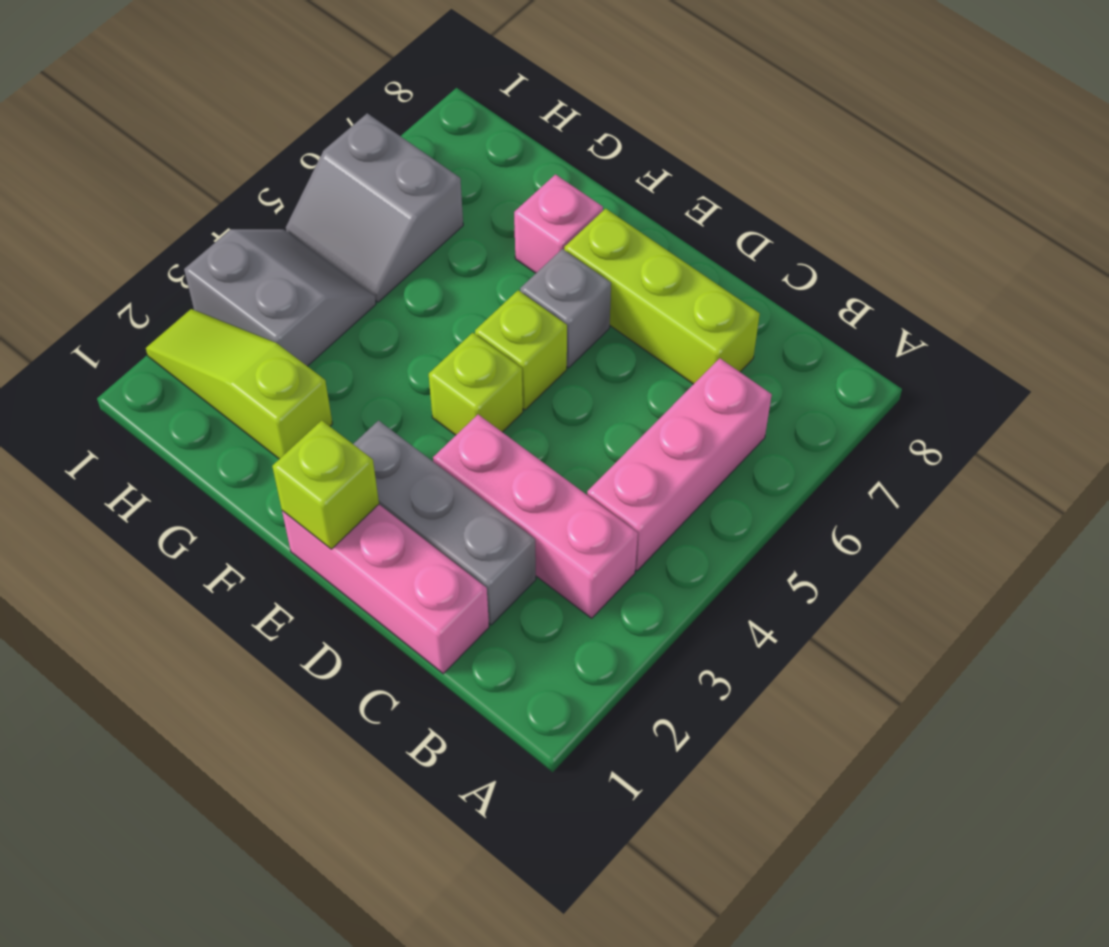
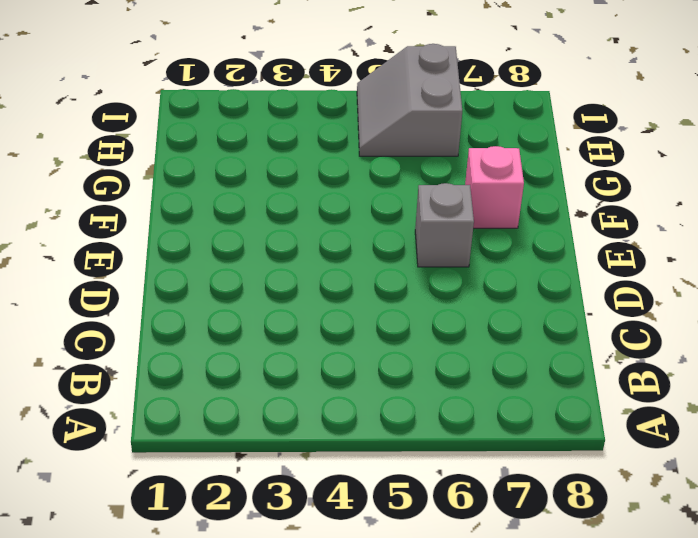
none -> pink brick B3:D3 level 1
none -> pink brick B4:B6 level 1
none -> pink brick C1:E1 level 1

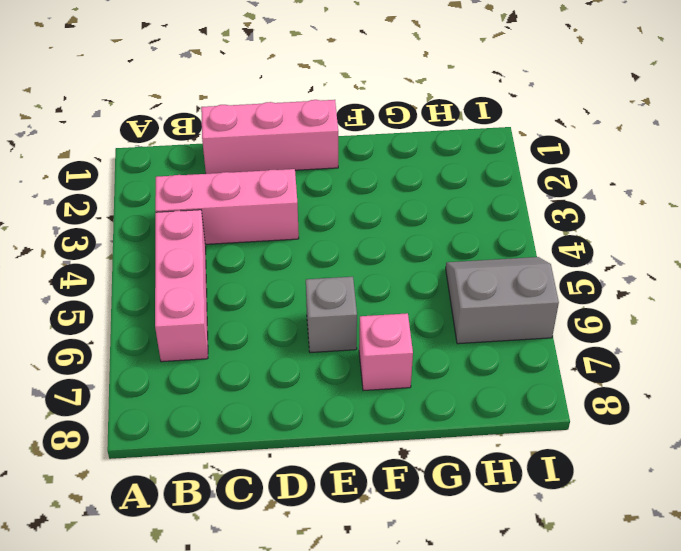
none -> grey brick C2:E2 level 1
none -> lime brick C7:E7 level 1
none -> lime brick E4 level 1

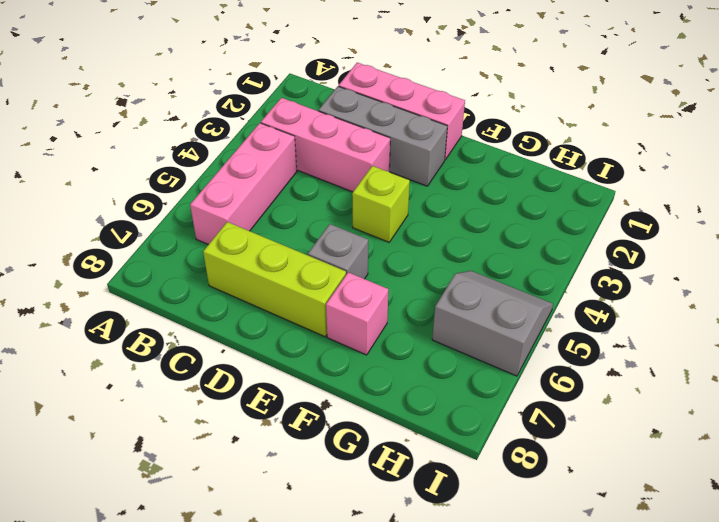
none -> lime brick E5 level 1
none -> lime slope G2:I2 level 1 top G
none -> grey slope H3:I4 level 1 top 3

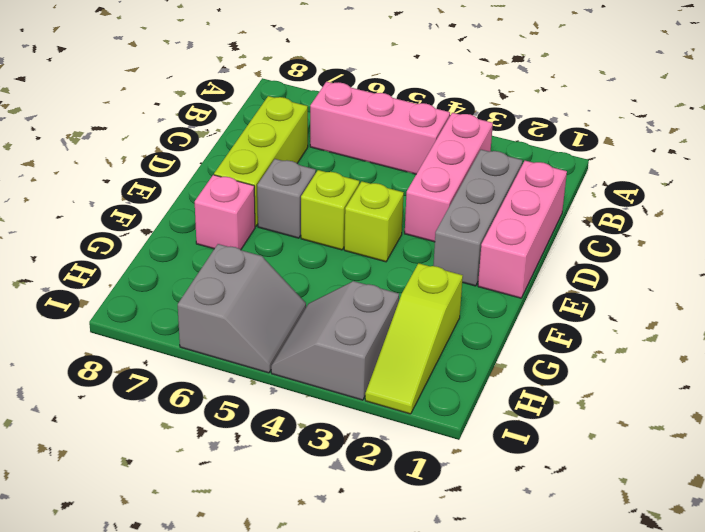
none -> lime brick E1 level 2

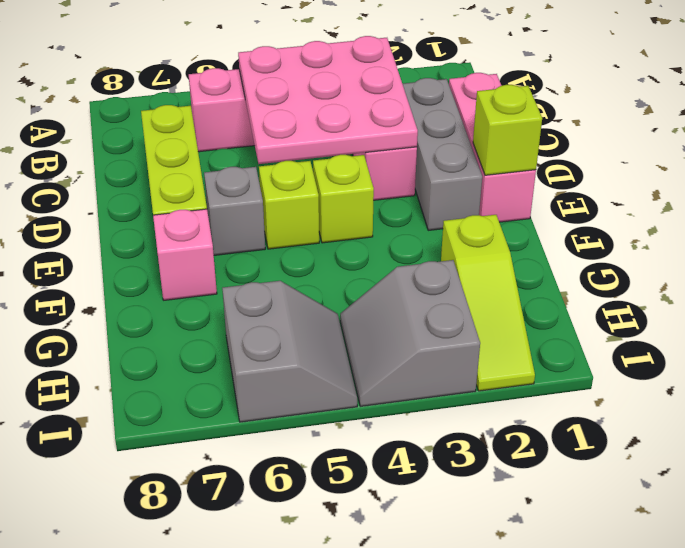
pink plate B3:D5 level 2 -> none

